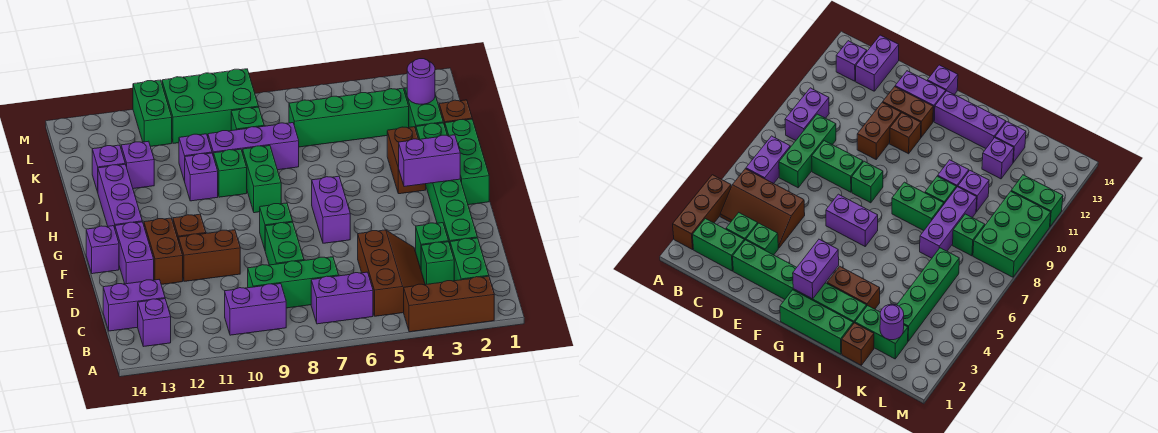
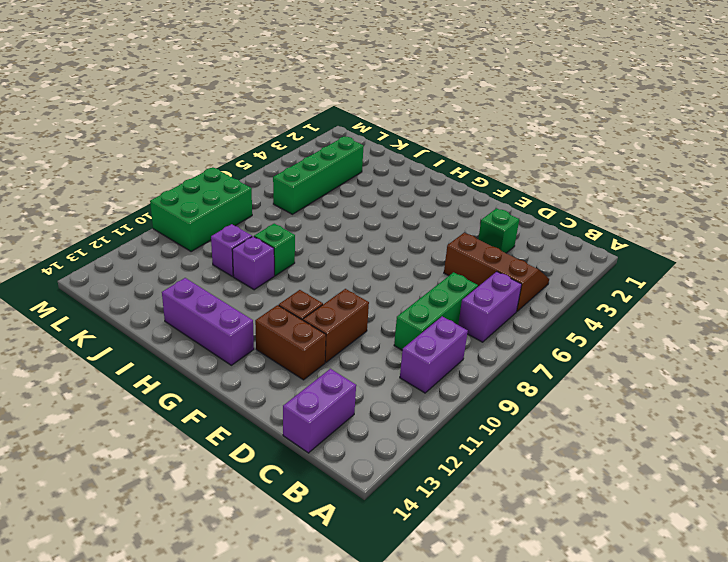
none -> brown brick A2:A4 level 1
none -> green brick B2:C2 level 1
none -> purple brick B13 level 1
none -> green brick C3 level 1

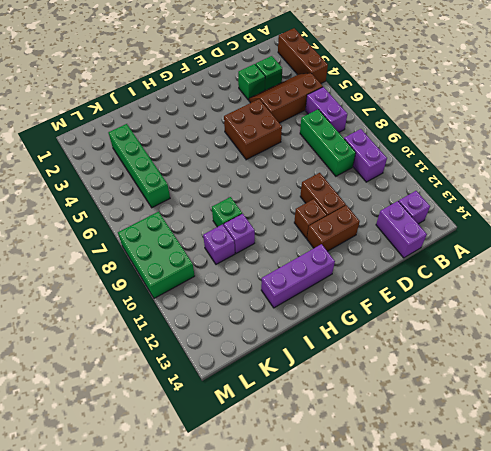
brown brick E5:F6 level 1 -> purple brick F6:G6 level 1
none -> green brick B2:C2 level 1
none -> green brick D2:I2 level 1
none -> green brick D8:E8 level 1
none -> purple brick E13:F13 level 1

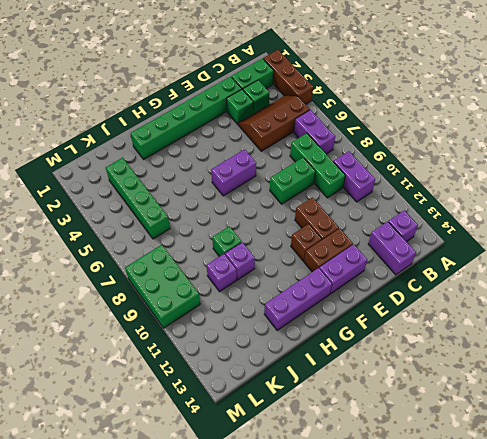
none -> green brick F8 level 1
none -> purple brick F14 level 1
none -> green brick G1:I1 level 1
none -> brown brick H3:I3 level 1

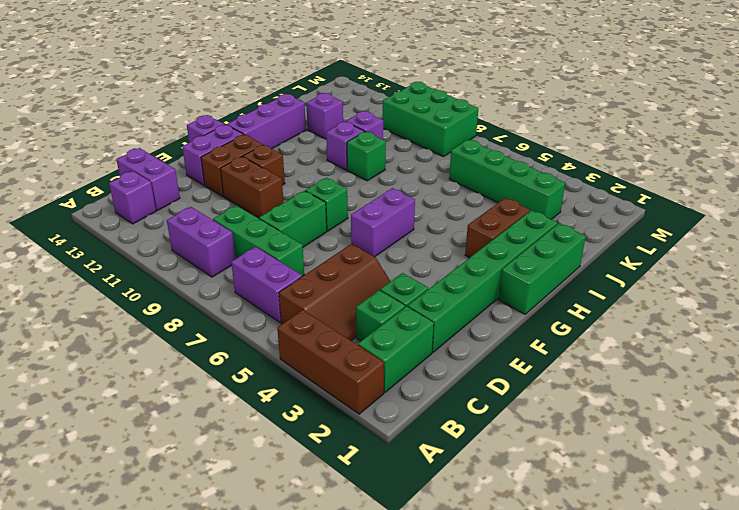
none -> green brick H8:I8 level 1
none -> brown brick J1 level 1
none -> green brick J2:K2 level 1
none -> purple brick J7:J9 level 1

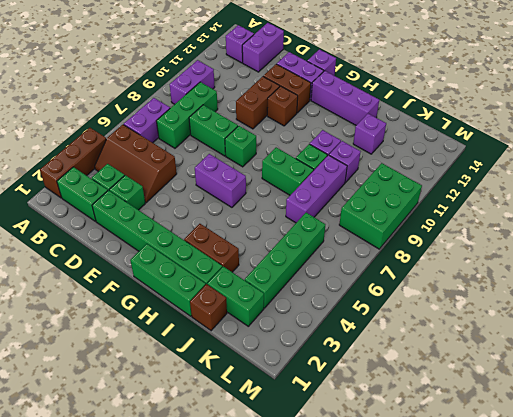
none -> purple brick J13 level 1
none -> green brick K8 level 1
none -> green brick L11:M11 level 1
none -> purple brick G2:G3 level 2

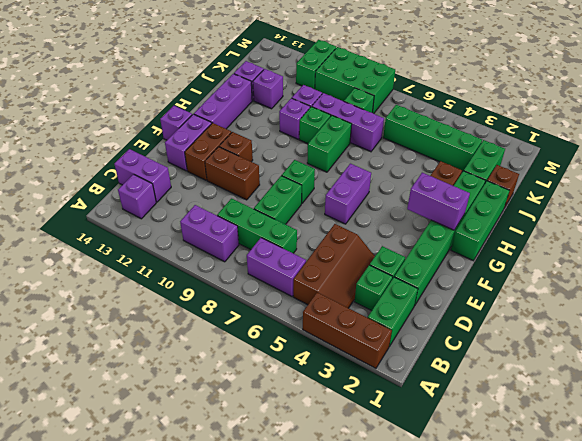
none -> purple round brick K2 level 2

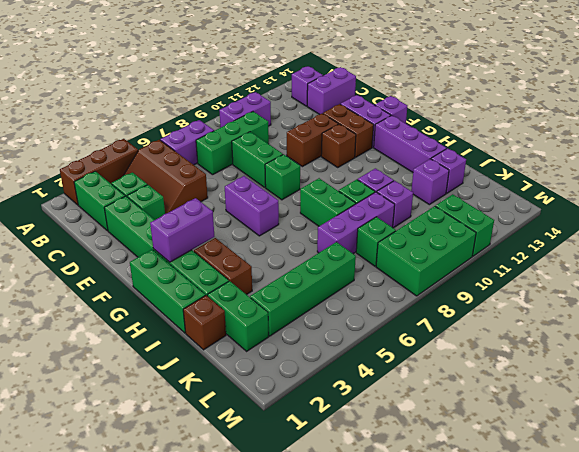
none -> purple round brick K2 level 2

